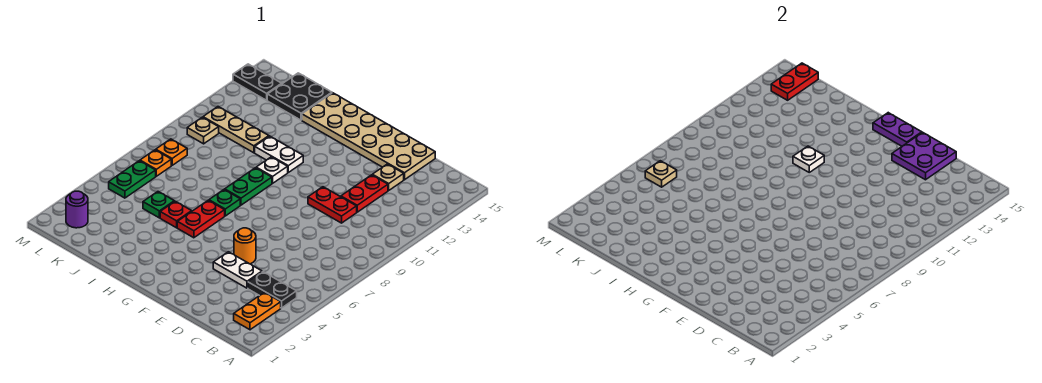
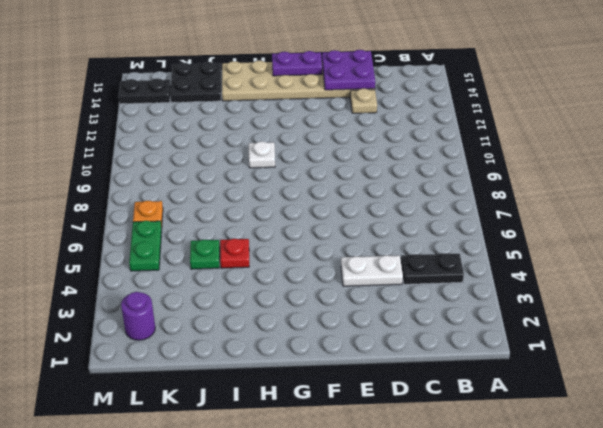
none -> orange plate B2:B3 level 1
none -> red plate D10:E10 level 1
none -> red plate D11:D12 level 1

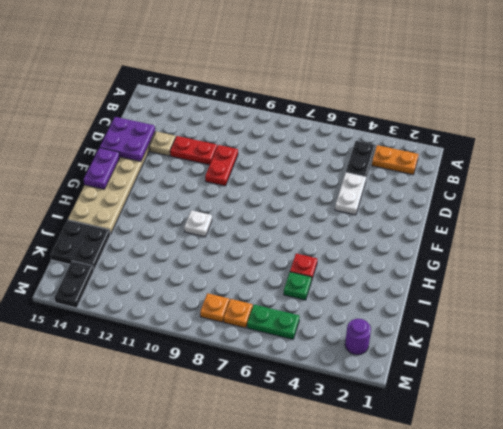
none -> orange round brick E5 level 1
none -> red plate H5:H6 level 1
none -> green plate H7 level 1

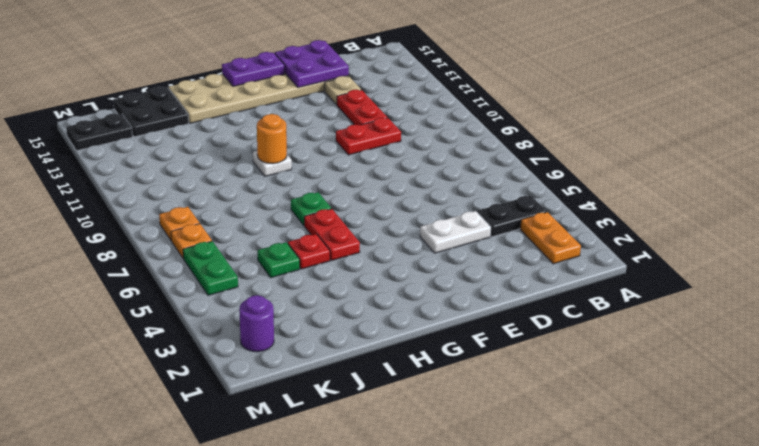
orange round brick H10 level 2 -> orange round brick E5 level 1
none -> green plate H8:H9 level 1
none -> white plate H11:I11 level 1
none -> tan plate J11:L11 level 1

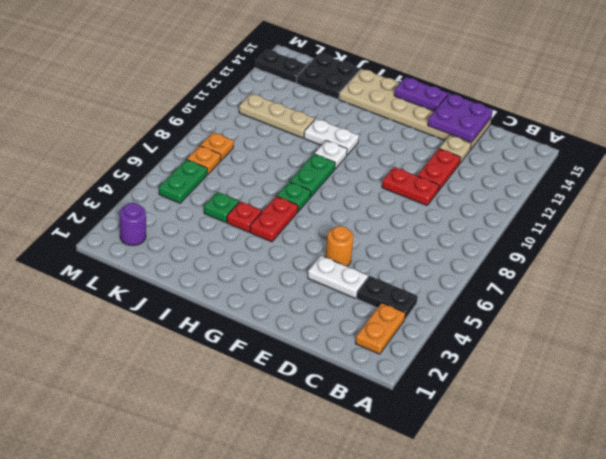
none -> tan plate L10 level 1
none -> white plate H11 level 2
none -> tan plate L6 level 2

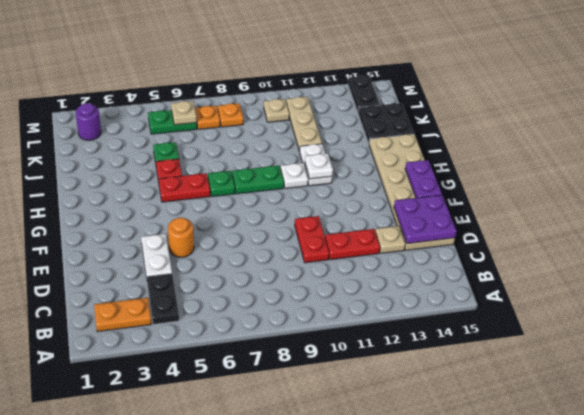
none -> red plate L14:L15 level 2

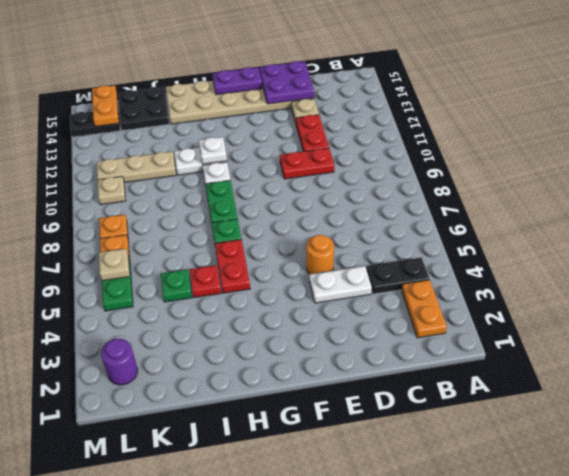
orange plate L14:L15 level 2 -> red plate L14:L15 level 2

